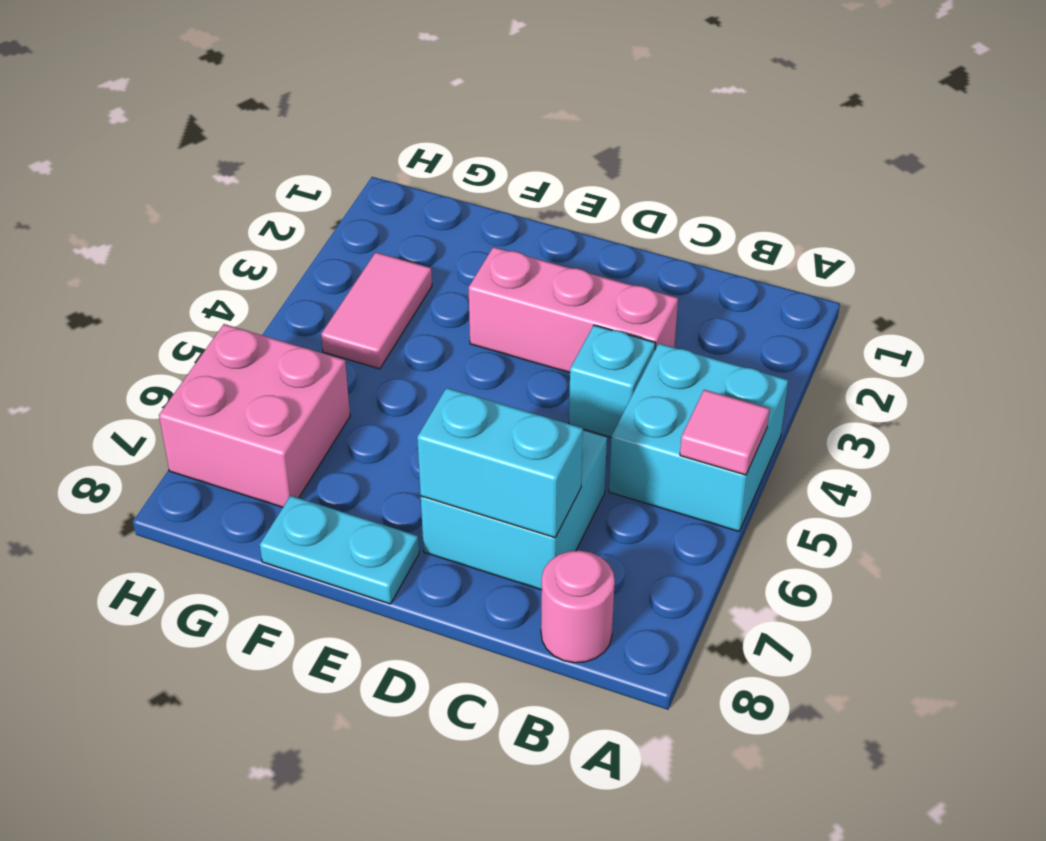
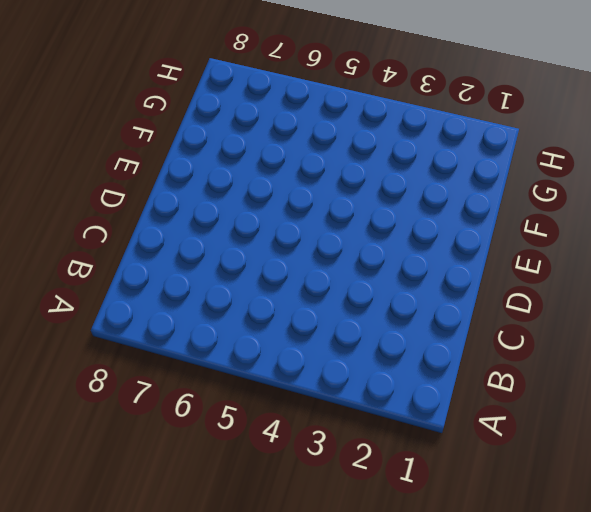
none -> cyan brick A4:B5 level 1
none -> pink round brick B8 level 1

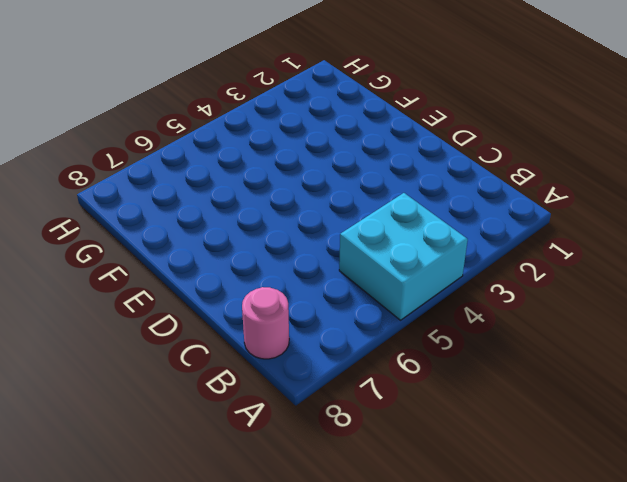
none -> pink brick C3:E3 level 1
none -> cyan brick C4 level 1

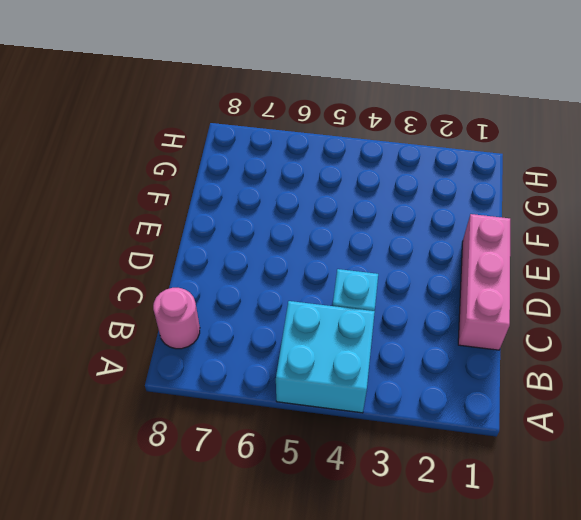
pink brick C1:E1 level 1 -> pink brick C3:E3 level 1
none -> cyan brick C6:D7 level 1
none -> cyan plate E8:F8 level 1

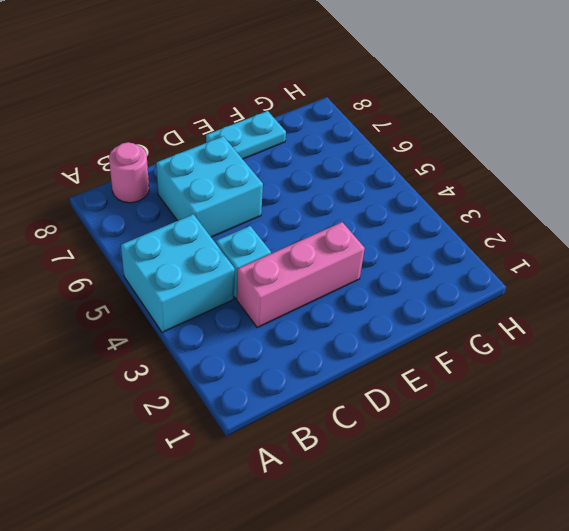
none -> pink tile G3:G4 level 1
none -> pink brick G6:H7 level 1

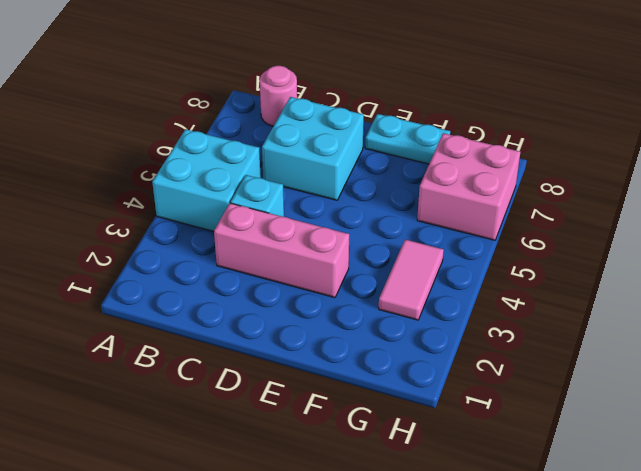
none -> pink tile A5 level 2
none -> cyan brick C7:D7 level 2

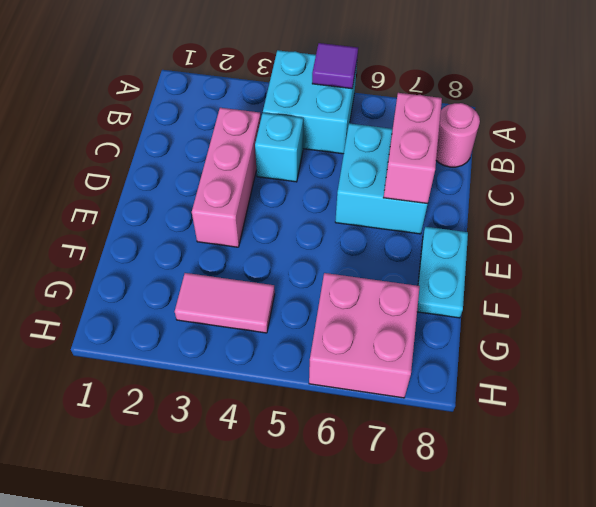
purple tile A5 level 2 -> pink tile A5 level 2
pink brick C7:D7 level 2 -> cyan brick C7:D7 level 2

